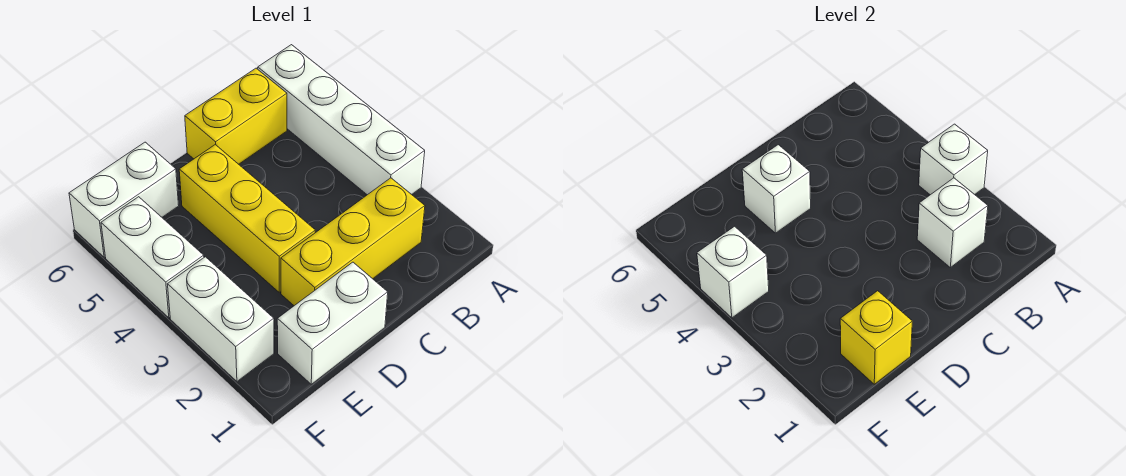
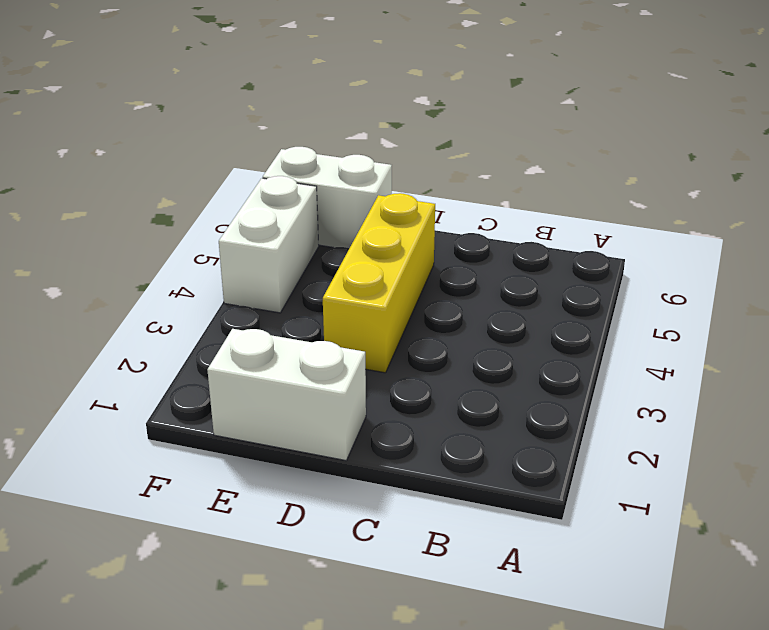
none -> white brick A3:A6 level 1
none -> yellow brick B2:D2 level 1
none -> yellow brick B6:C6 level 1

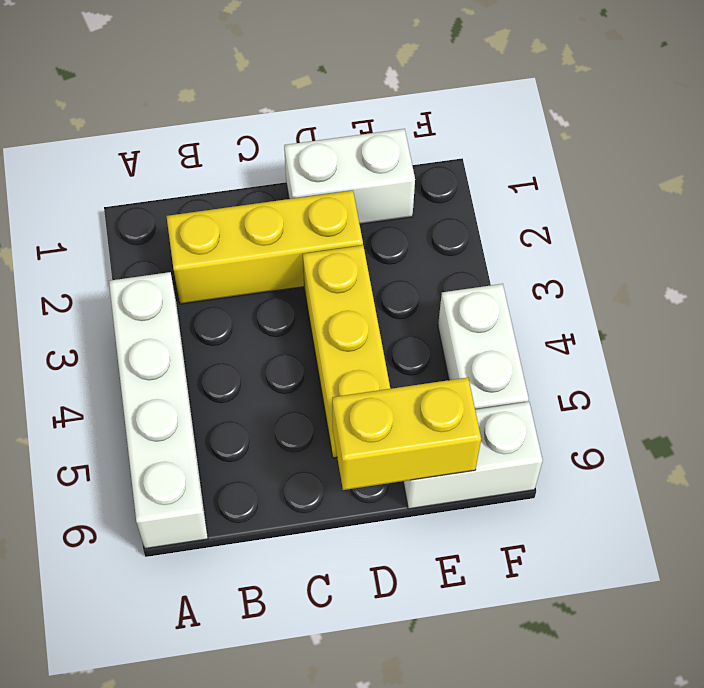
yellow brick D6:E6 level 2 -> yellow brick B6:C6 level 1
none -> white brick F2:F3 level 1
none -> white brick A3 level 2
none -> white brick B2 level 2

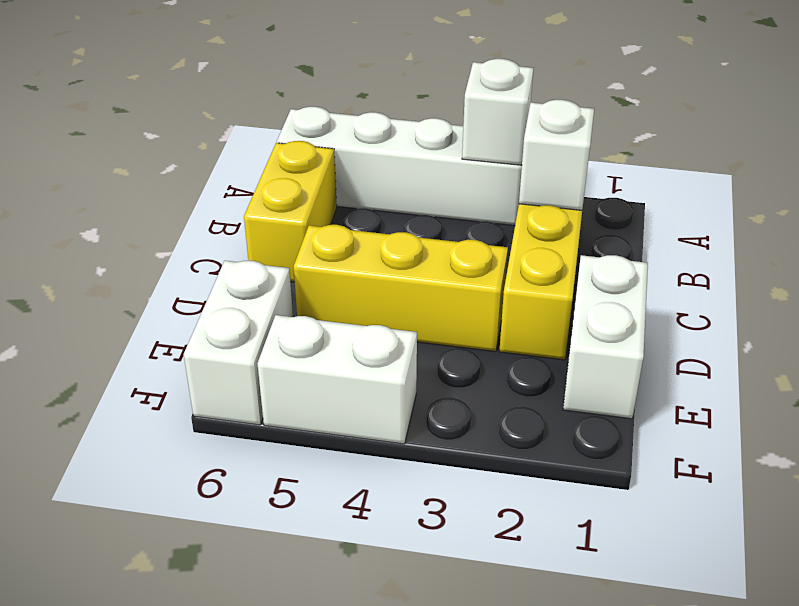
none -> white brick F2:F3 level 1
none -> white brick D5 level 2
none -> yellow brick E1 level 2

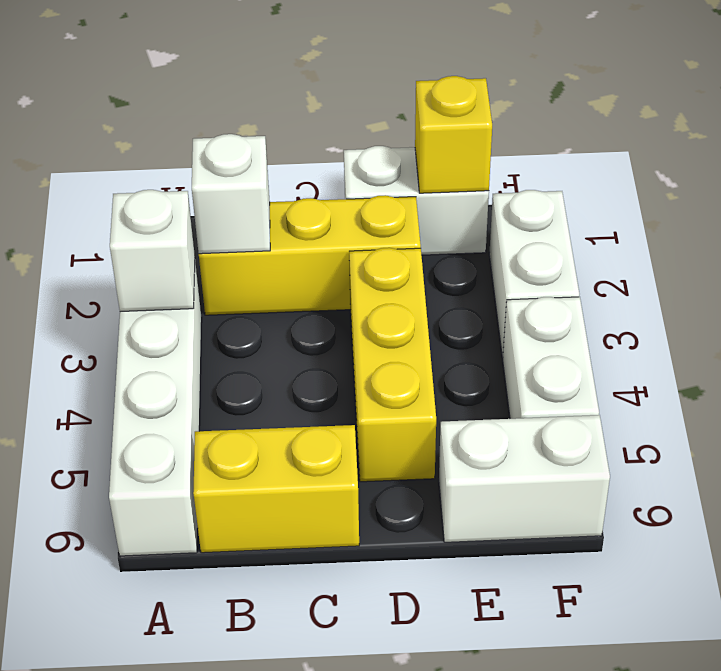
none -> white brick D5 level 2
none -> white brick F4 level 2

